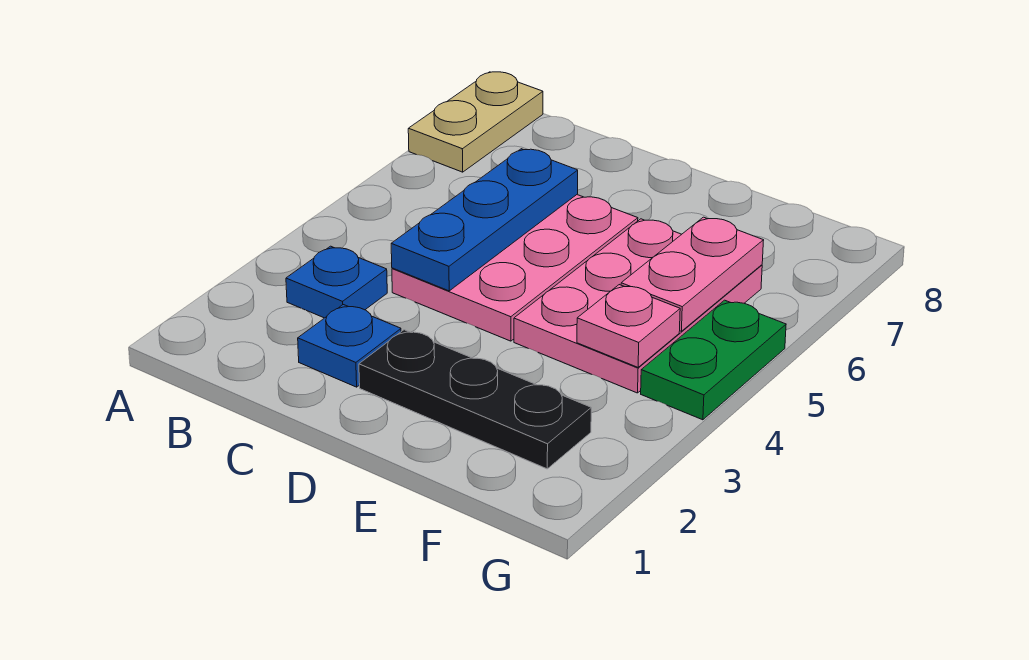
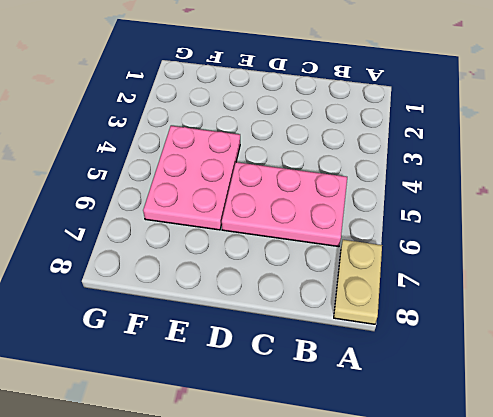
pink plate B5:D6 level 1 -> pink plate C4:D6 level 1
none -> blue plate B3 level 1
none -> blue plate C2 level 1

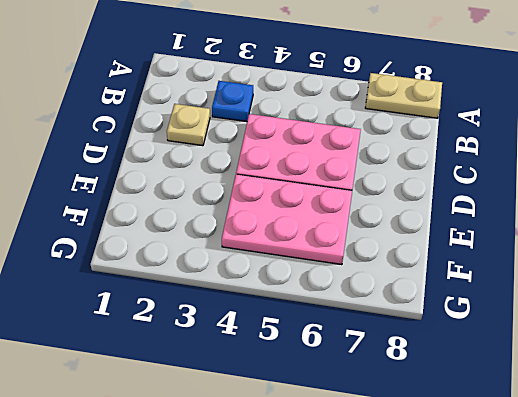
tan plate C2 level 1 -> blue plate C2 level 1
none -> black plate D2:F2 level 1
none -> green plate G4:G5 level 1

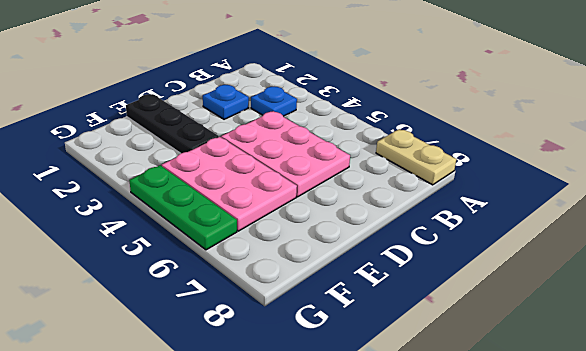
black plate E1:E3 level 1 -> black plate D2:F2 level 1
green plate G4:G6 level 1 -> green plate G4:G5 level 1
none -> blue plate C4:C6 level 2
none -> pink plate F4 level 2

